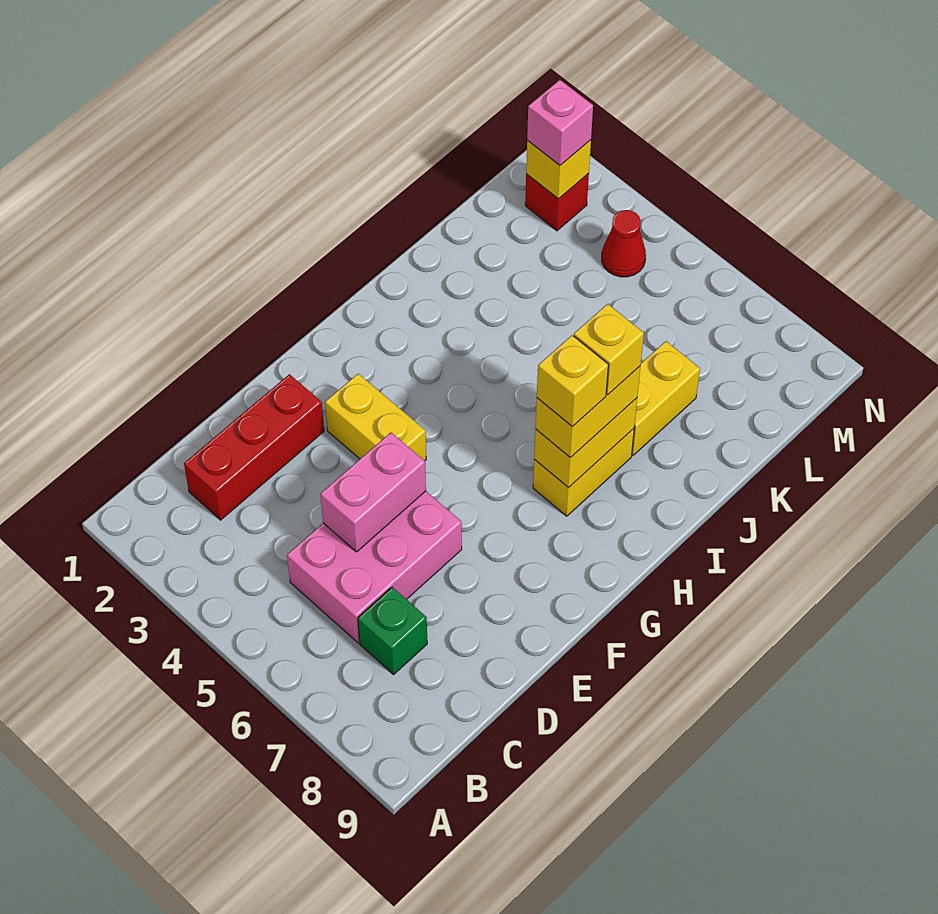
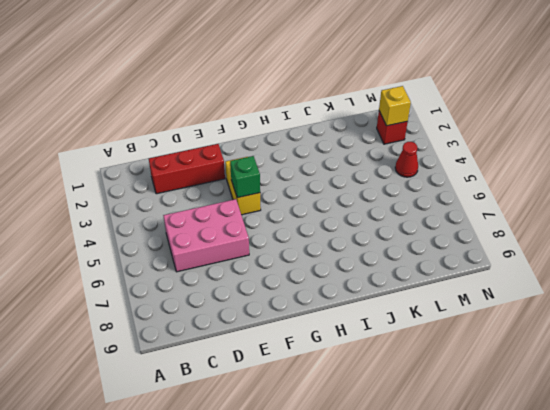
green brick F4 level 2 -> green brick C7 level 1
none -> yellow brick H7:I7 level 1
none -> yellow brick J7:K7 level 1
none -> pink brick D5:E5 level 2

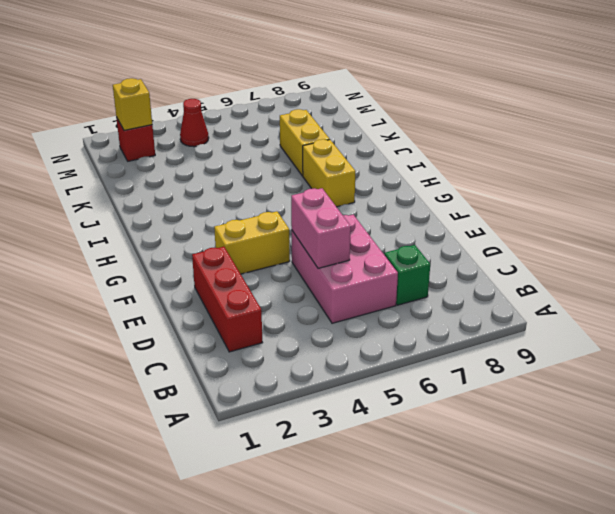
none -> yellow brick H7:I7 level 2
none -> yellow brick H7:I7 level 3
none -> pink brick M2 level 3

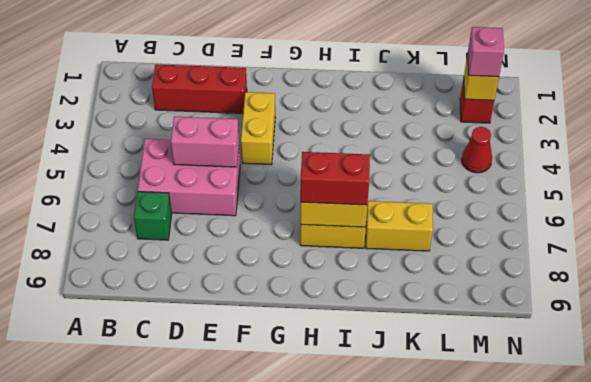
red brick H7:I7 level 3 -> yellow brick H7:I7 level 3
none -> yellow brick H7 level 4
none -> yellow brick I7 level 4

